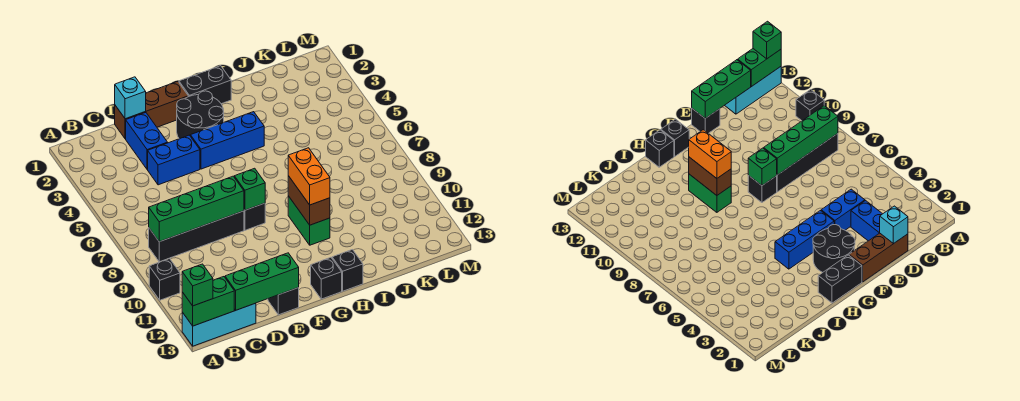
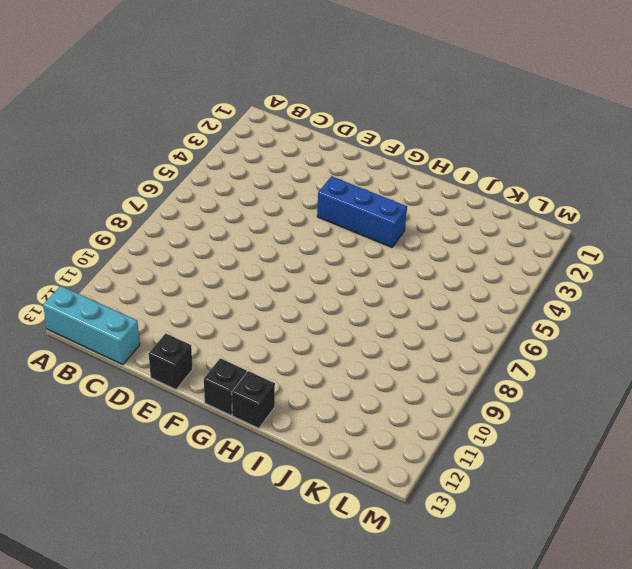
none -> black brick A10 level 1
none -> black brick B8:E8 level 1
none -> brown brick D1:F1 level 1

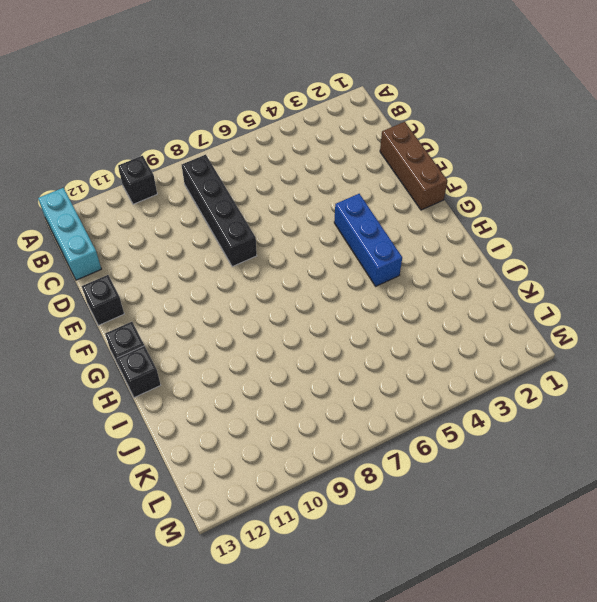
none -> blue brick D2:D3 level 1
none -> blue brick D4:E4 level 1
none -> black round brick F2:G3 level 1

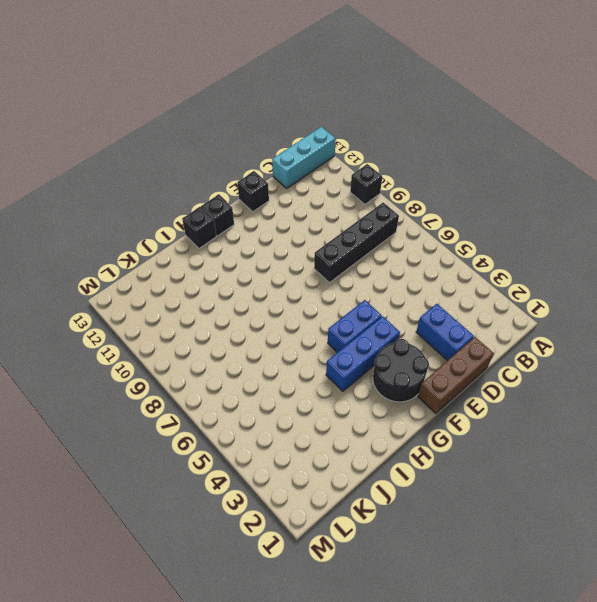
blue brick F5:G5 level 1 -> blue brick D4:E4 level 1
none -> black brick F8 level 1
none -> black brick G1:H1 level 1
none -> green brick H9:H10 level 1

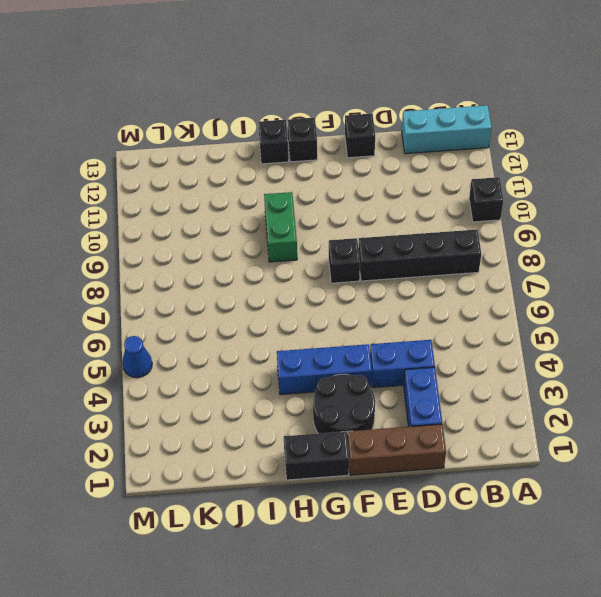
blue cone M5 level 1 -> none
none -> green brick A13:B13 level 2
none -> green brick B8:E8 level 2
none -> green brick C13:E13 level 2

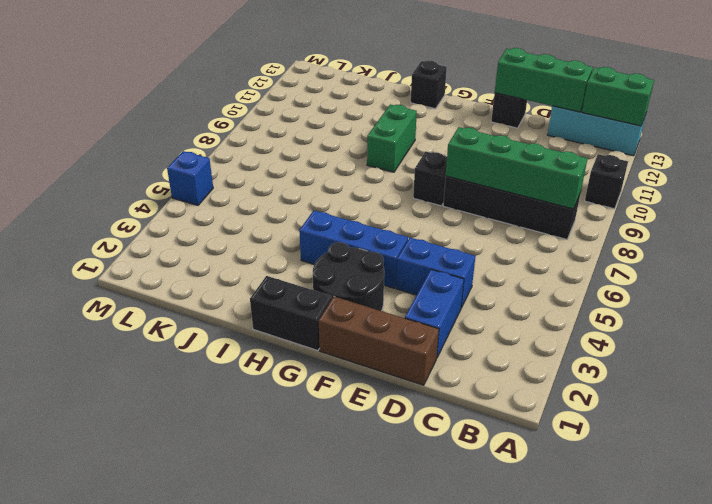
blue brick M5 level 1 -> none
none -> black brick G13 level 1
none -> cyan brick D1 level 2
none -> green brick F8 level 2

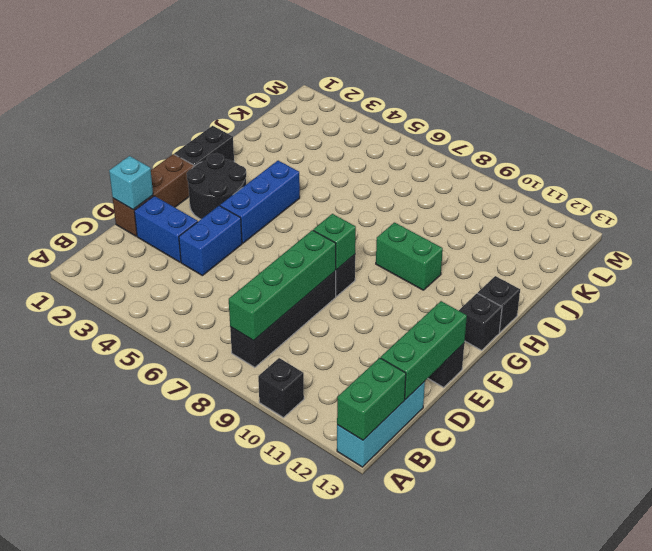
none -> brown brick H9:H10 level 2
none -> green brick A13 level 3
none -> orange brick H9:H10 level 3

